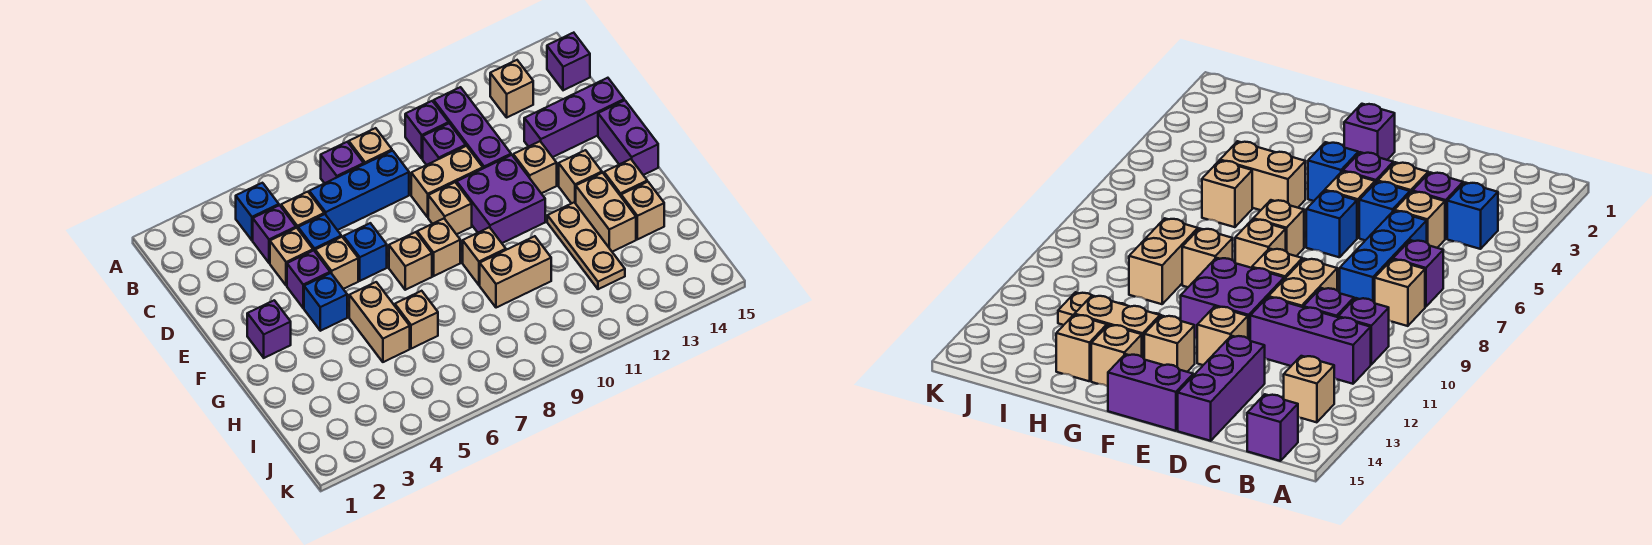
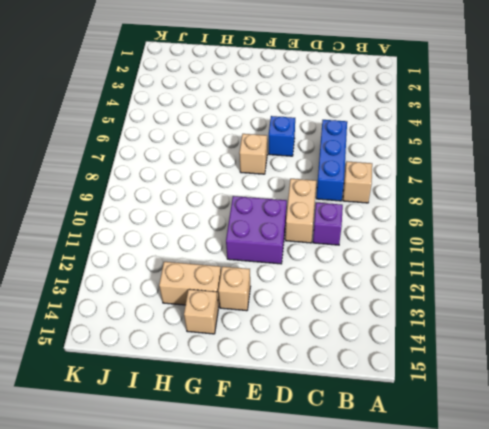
none -> blue brick B4 level 1
none -> purple brick B7 level 1
none -> purple brick B10 level 1
none -> purple brick B11:D11 level 1

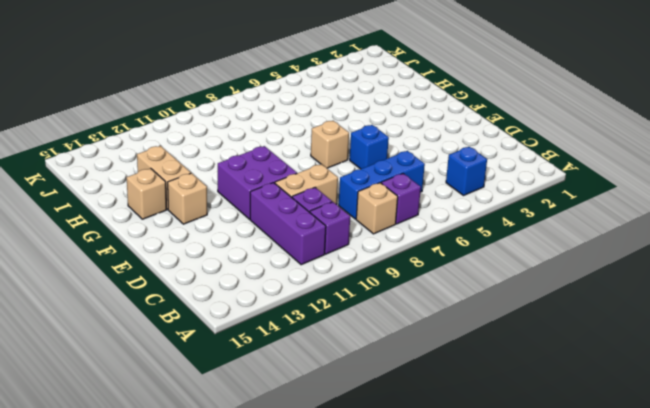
none -> tan brick B13 level 1
none -> purple brick B15 level 1
none -> purple brick C4 level 1
none -> tan brick C5 level 1

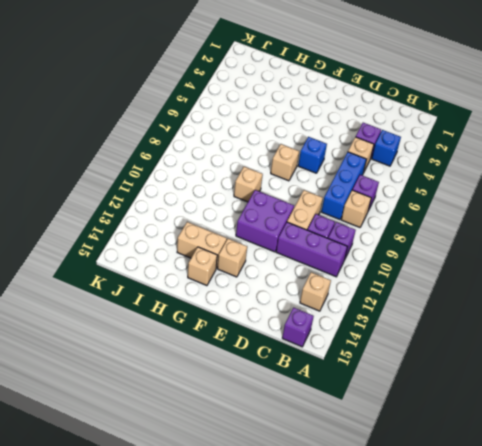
none -> tan brick D4 level 1
none -> blue brick D5 level 1
none -> purple brick D13:D15 level 1
none -> purple brick E4 level 1

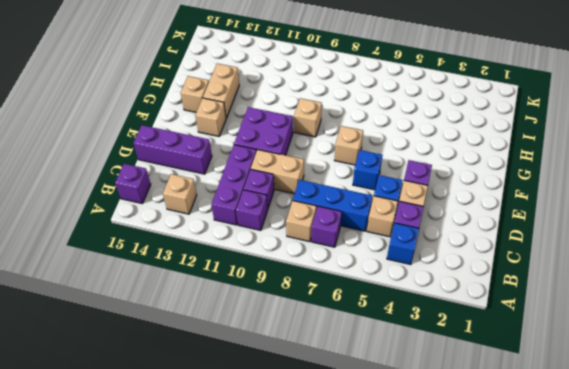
none -> tan brick E5 level 1
none -> tan brick E9 level 1
none -> tan brick E12 level 1
none -> purple brick E15:F15 level 1

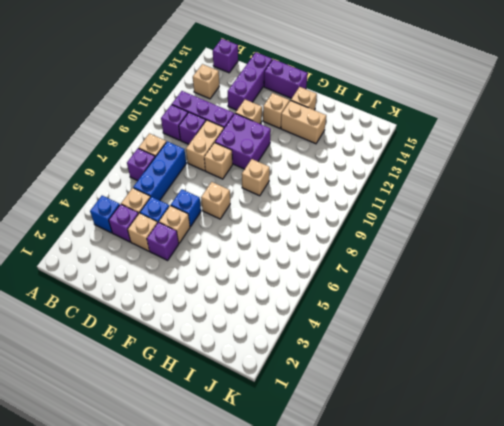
none -> purple brick F2 level 1
none -> blue brick F4 level 1
none -> tan brick F8 level 1
none -> tan brick G5:H5 level 1

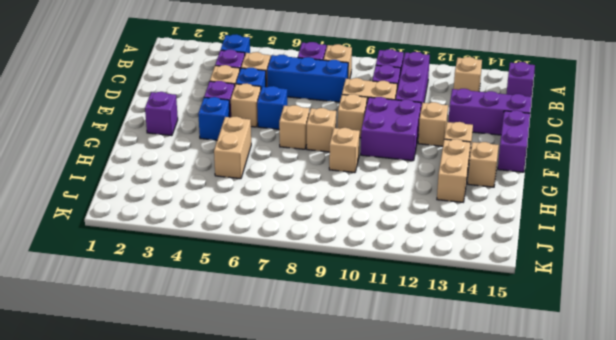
none -> tan plate G12:I12 level 1
none -> tan brick H6 level 1
none -> tan brick H9:H10 level 1
none -> tan brick H14 level 1

